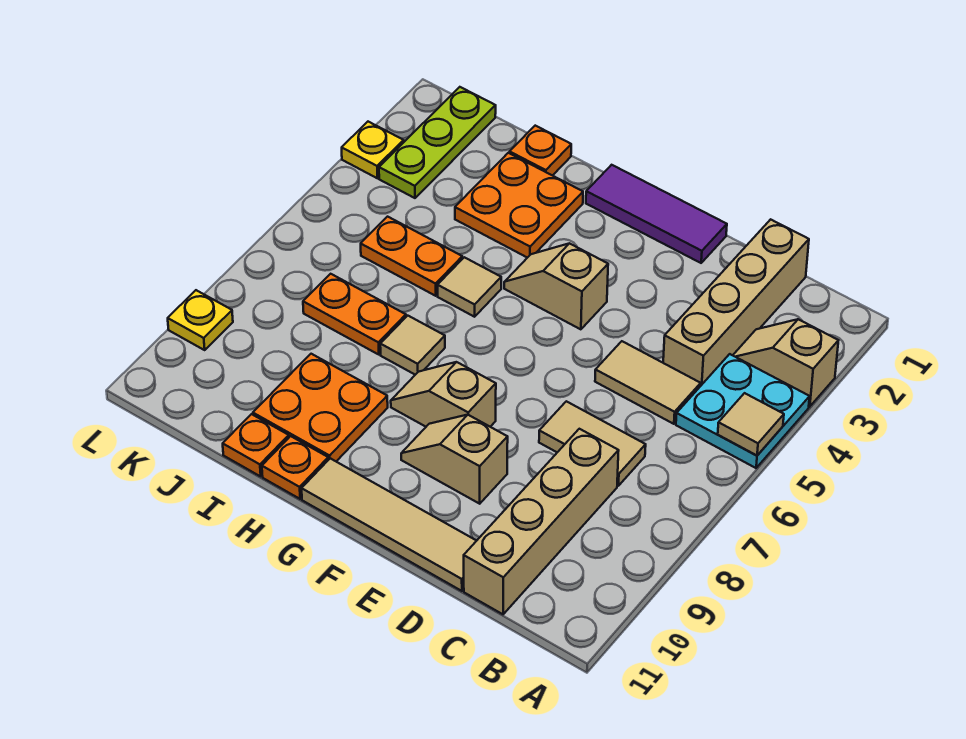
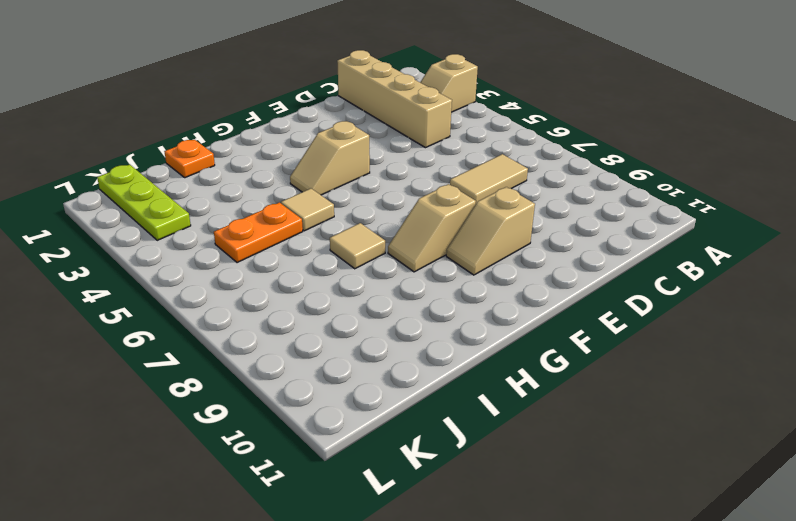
none -> cyan plate A4:B5 level 1
none -> tan tile C5:D5 level 1
none -> tan brick C8:C11 level 1

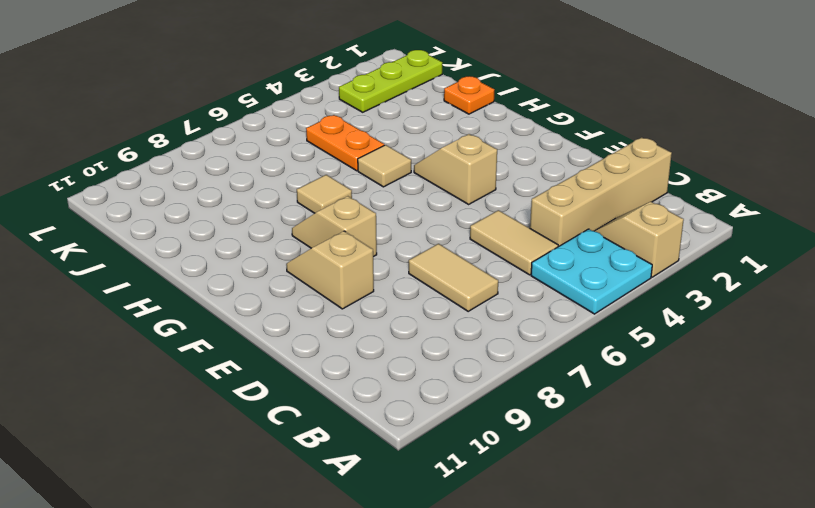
none -> tan brick C8:C11 level 1
none -> tan tile D11:G11 level 1
none -> purple tile E1:G1 level 1

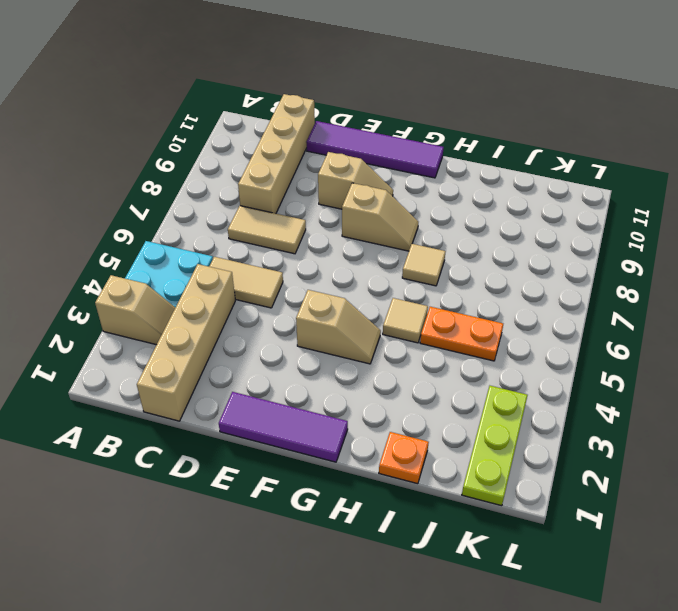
purple tile D11:G11 level 1 -> tan tile D11:G11 level 1
none -> orange plate H2:I3 level 1
none -> orange plate H9:I10 level 1
none -> orange plate H11 level 1

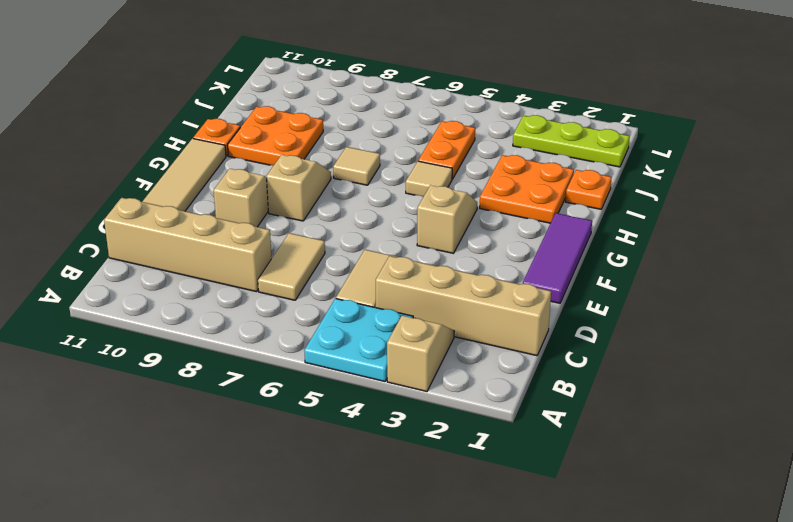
none -> orange plate I7:J7 level 1
none -> orange plate I11 level 1
none -> yellow plate L3 level 1

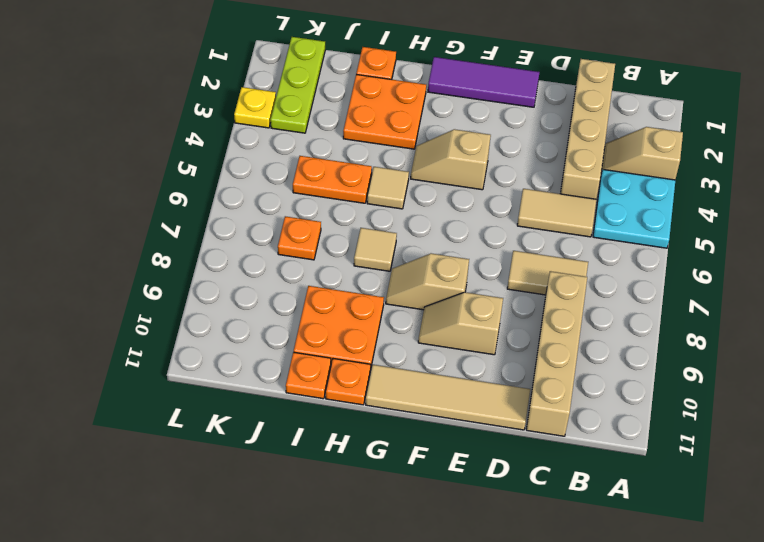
orange plate J7 level 1 -> orange plate I7:J7 level 1
none -> yellow plate L9 level 1
none -> tan tile A5 level 2

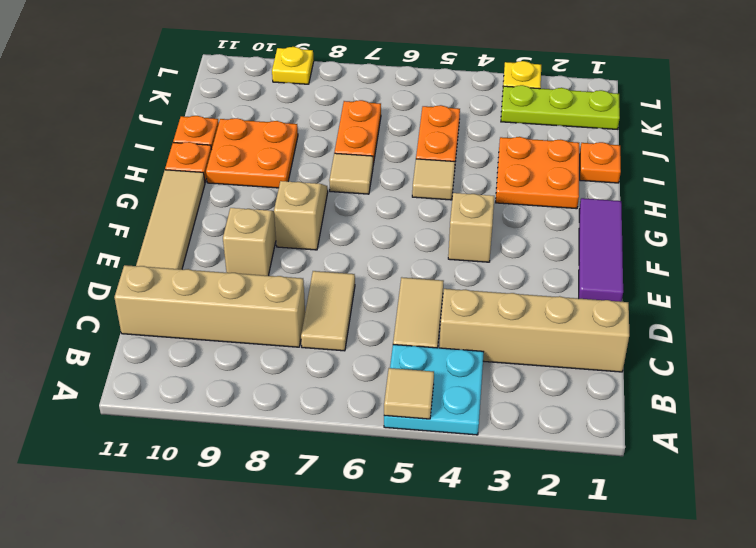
none -> tan slope A3:B3 level 1 top A

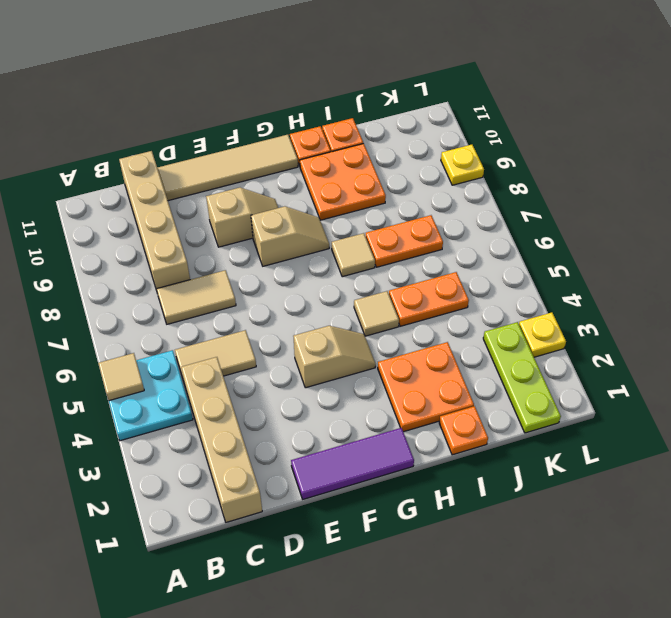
none -> tan slope A3:B3 level 1 top A

